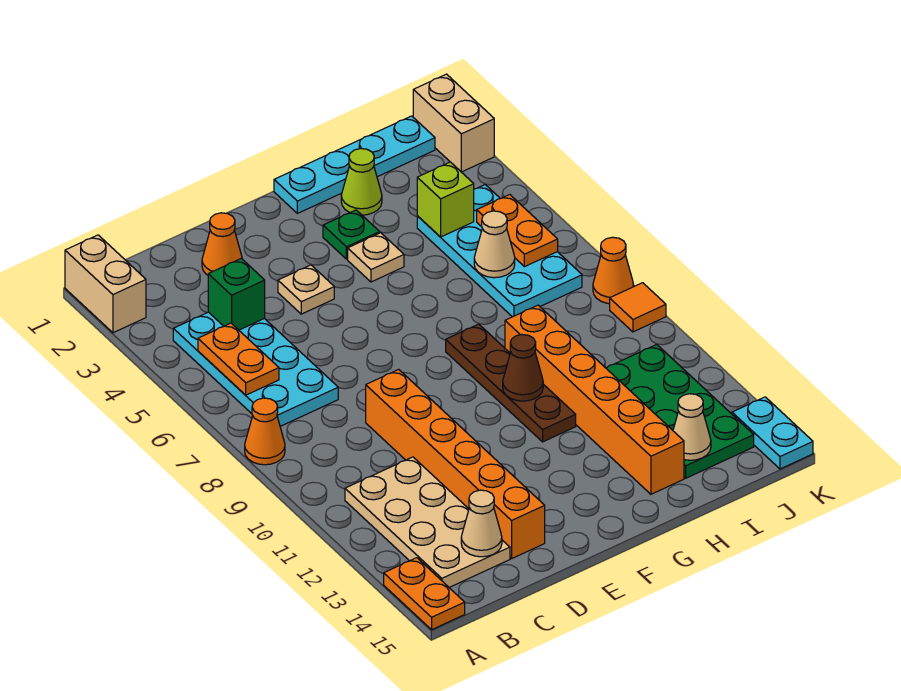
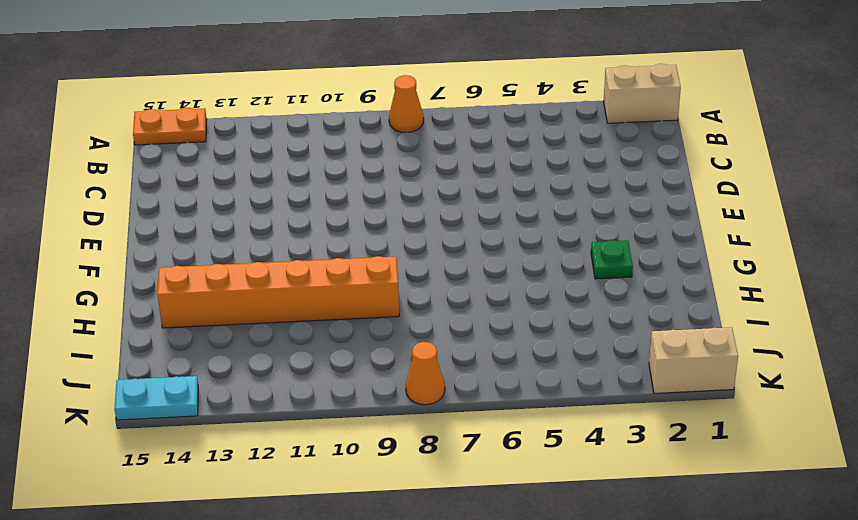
none -> cyan plate B4:C7 level 1
none -> tan plate B11:C14 level 1
none -> orange cone D2 level 1

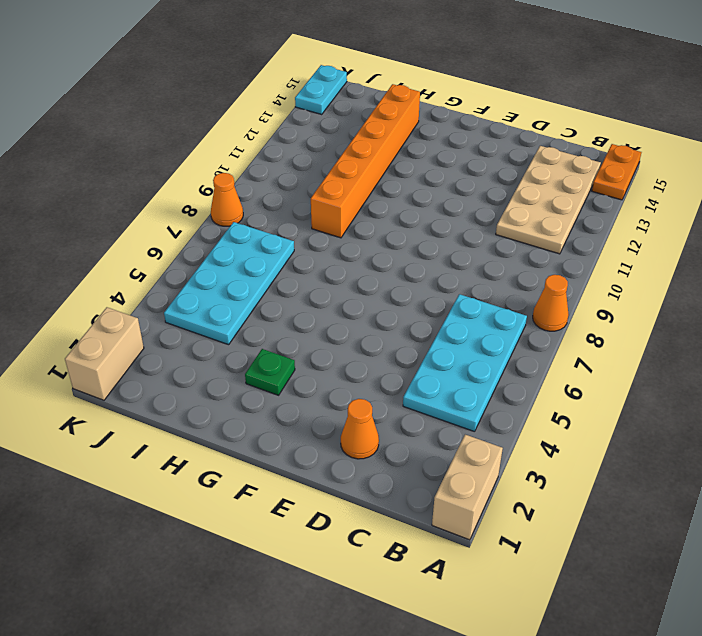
none -> orange brick D9:D14 level 1
none -> tan plate E4 level 1
none -> cyan plate G1:J1 level 1

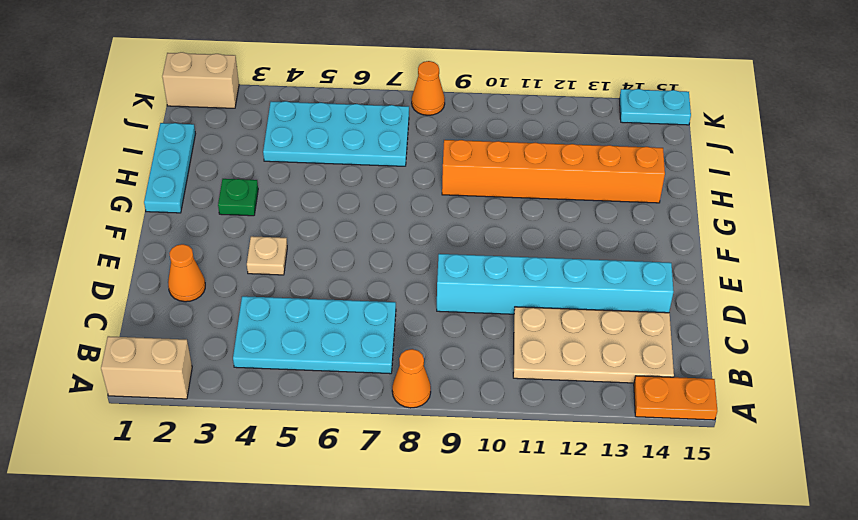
cyan brick D9:D14 level 1 -> orange brick D9:D14 level 1
cyan plate G1:I1 level 1 -> cyan plate G1:J1 level 1
none -> tan plate G4 level 1
none -> brown plate G8:G11 level 1
none -> lime cone H2 level 1

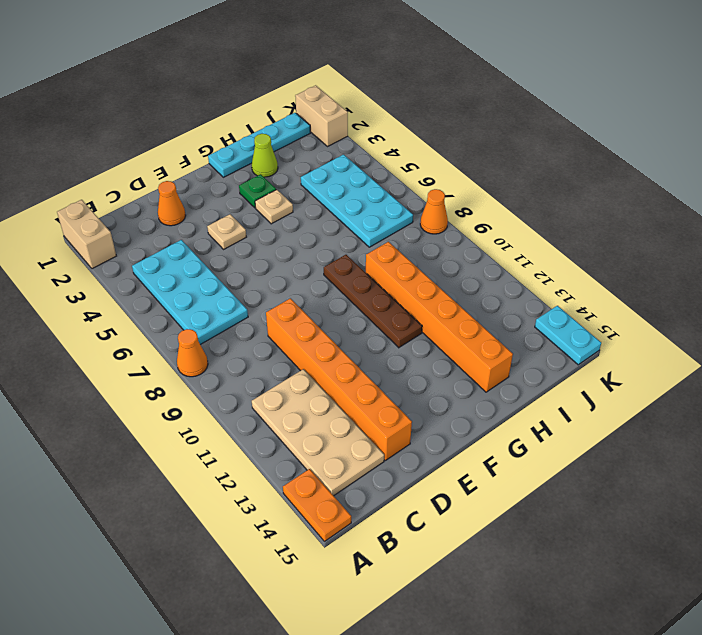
none -> green plate I11:J14 level 1
none -> orange tile K9 level 1
none -> orange plate B5:B6 level 2

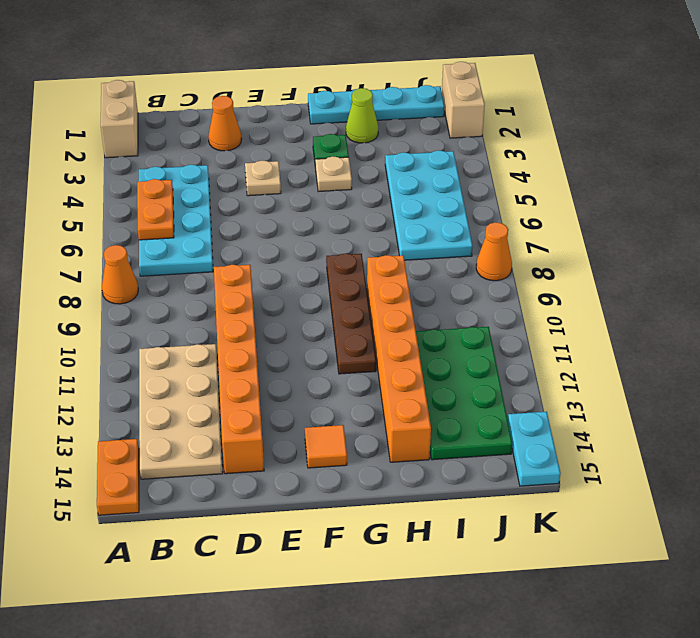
orange tile F14 level 1 -> orange tile K9 level 1
none -> green brick C4 level 2
none -> tan cone C14 level 2
none -> brown cone G10 level 2

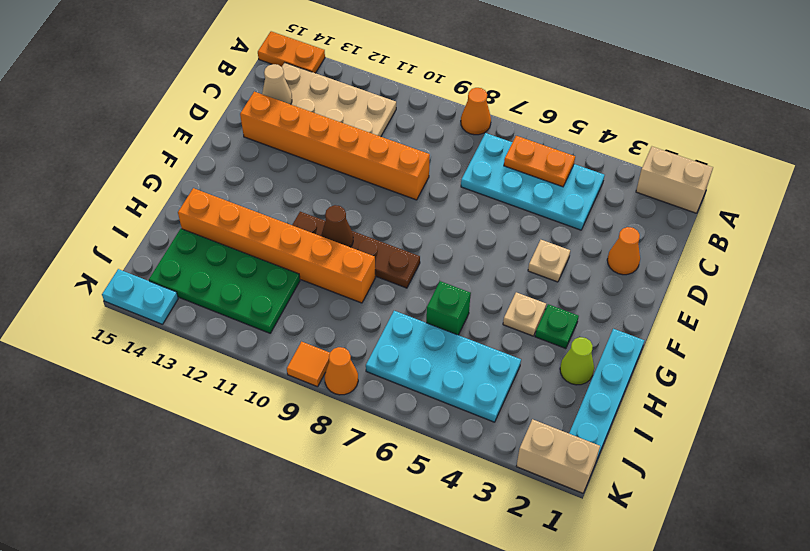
green brick H6 level 1 -> green brick C4 level 2
none -> lime brick I4 level 2
none -> tan cone I6 level 2
none -> tan cone I14 level 2

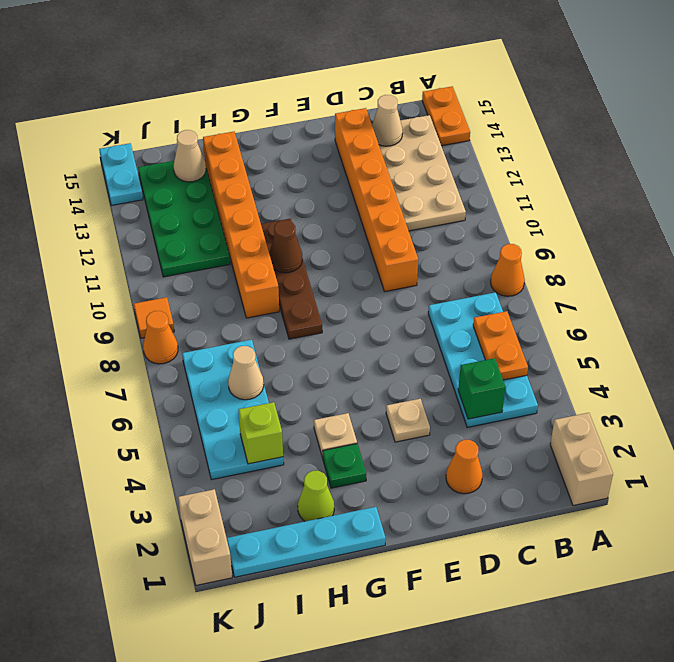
none -> orange plate J5:J6 level 2

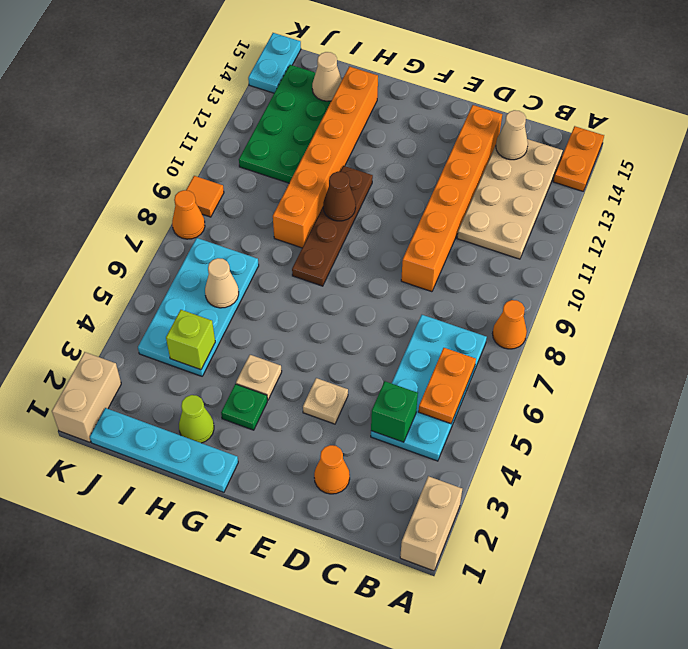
none -> orange plate J5:J6 level 2

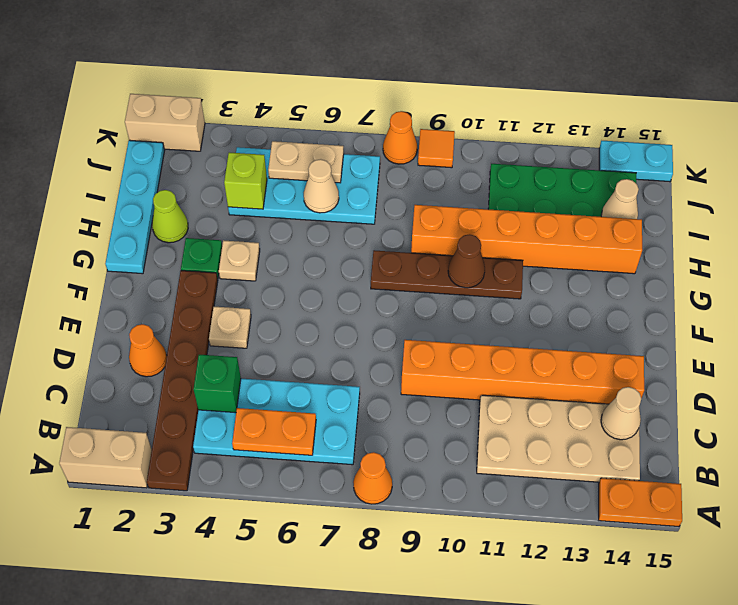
brown plate A3:F3 level 1 -> none
tan plate J5:J6 level 2 -> orange plate J5:J6 level 2

